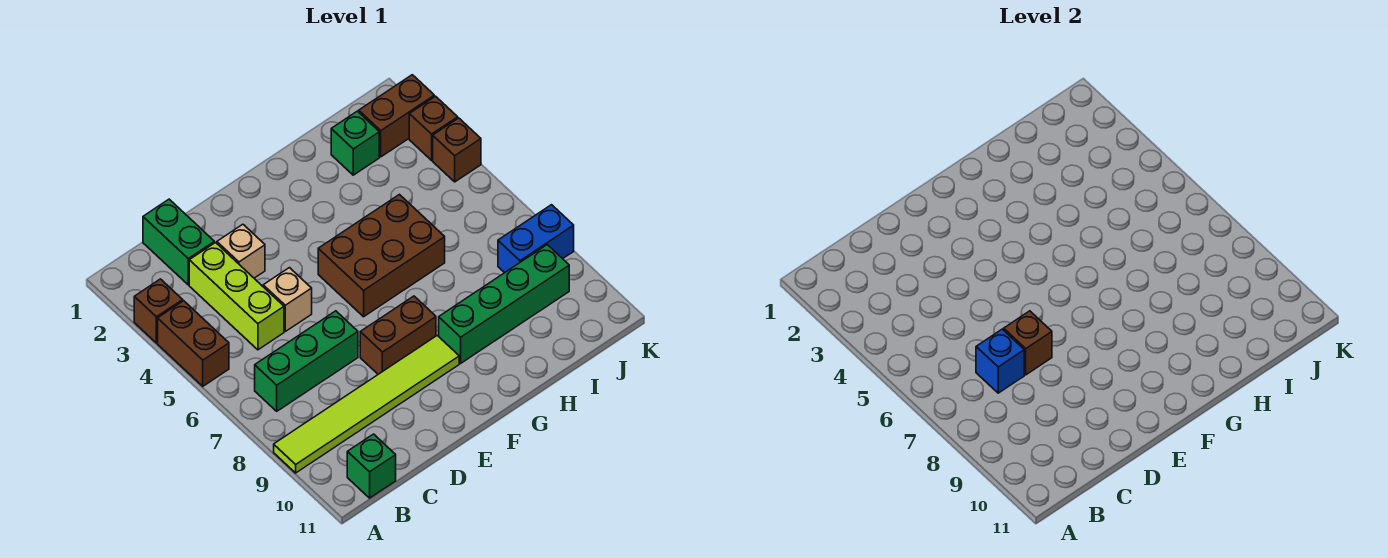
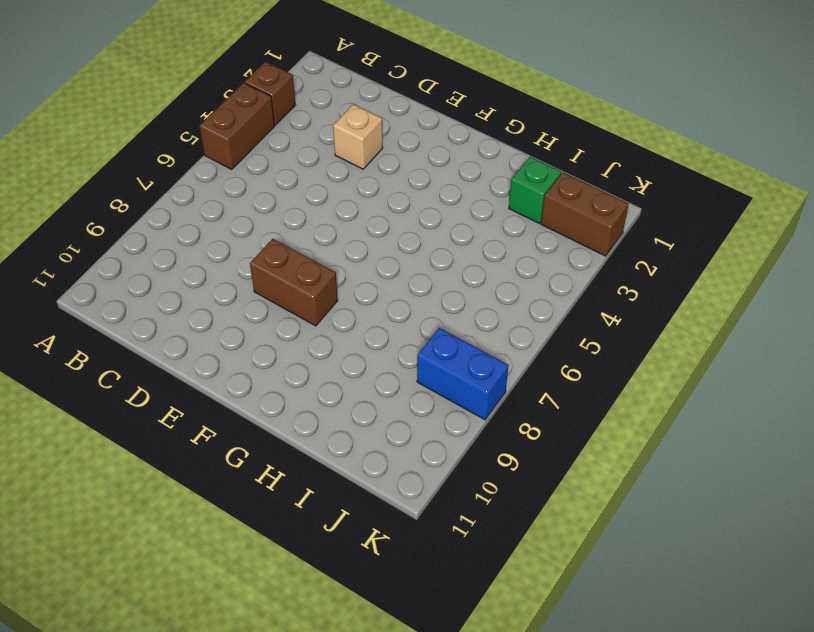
none -> lime tile A9:F9 level 1
none -> green brick B7:D7 level 1
none -> green brick B11 level 1

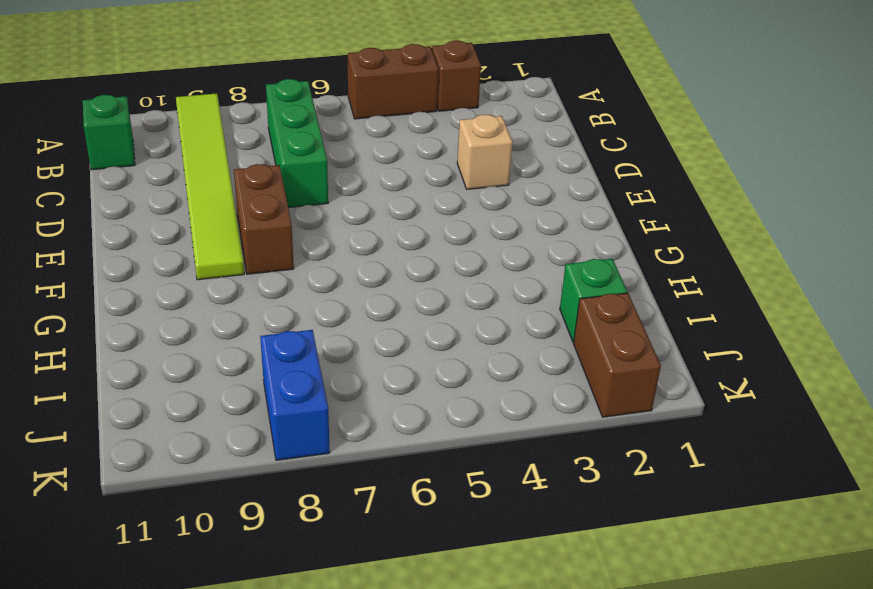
none -> green brick C1:C2 level 1
none -> lime brick C3:C5 level 1
none -> tan brick D5 level 1

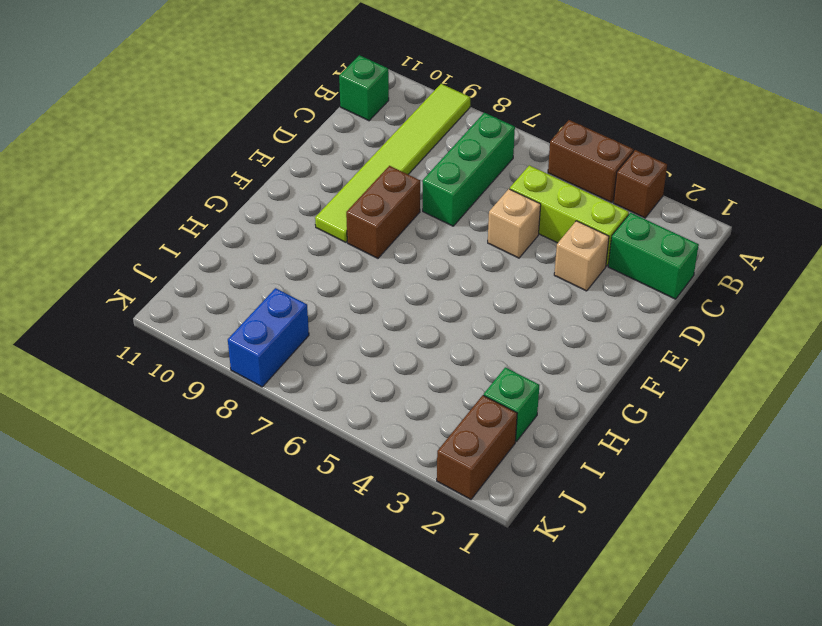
none -> brown brick F5:H6 level 1
none -> green brick G9:J9 level 1
none -> brown brick K3 level 1

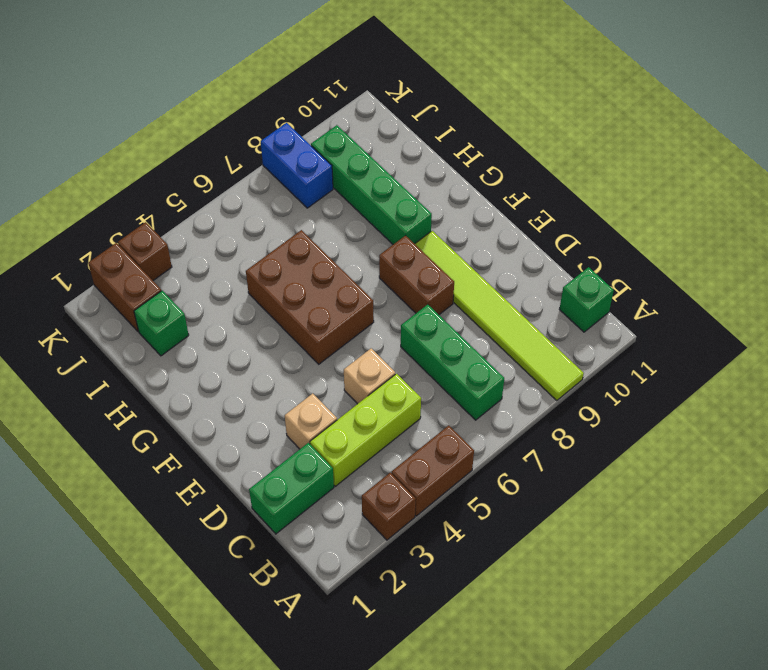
none -> brown brick K4 level 1
none -> blue brick C7 level 2
none -> brown brick D7 level 2

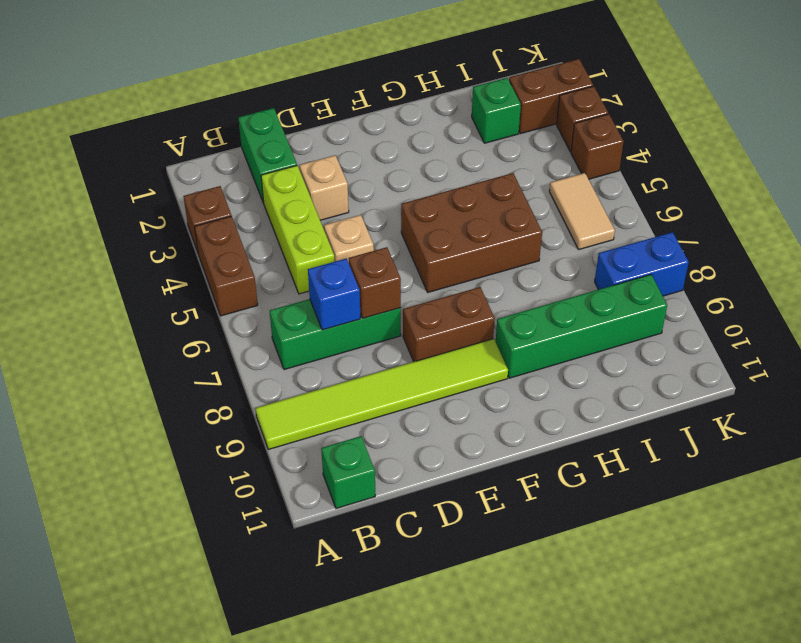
tan tile J5:J6 level 1 -> none

